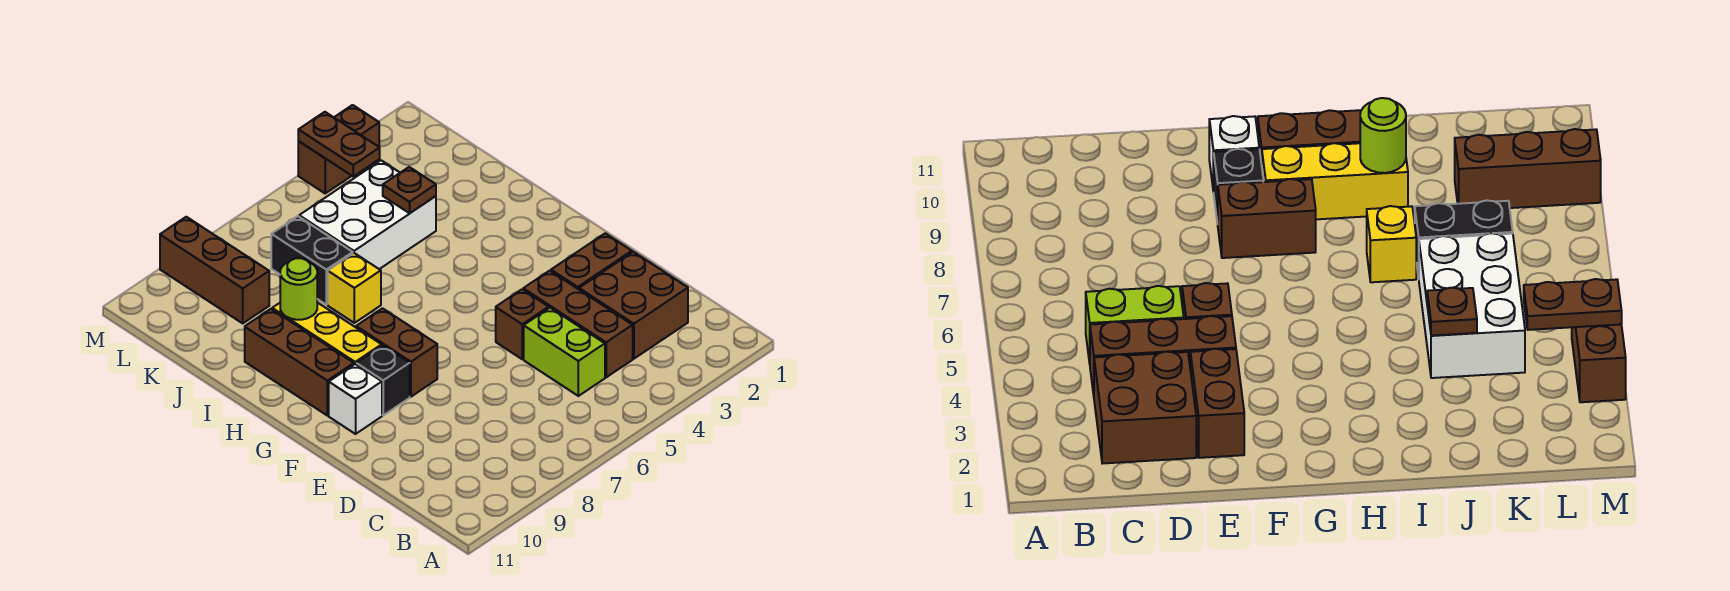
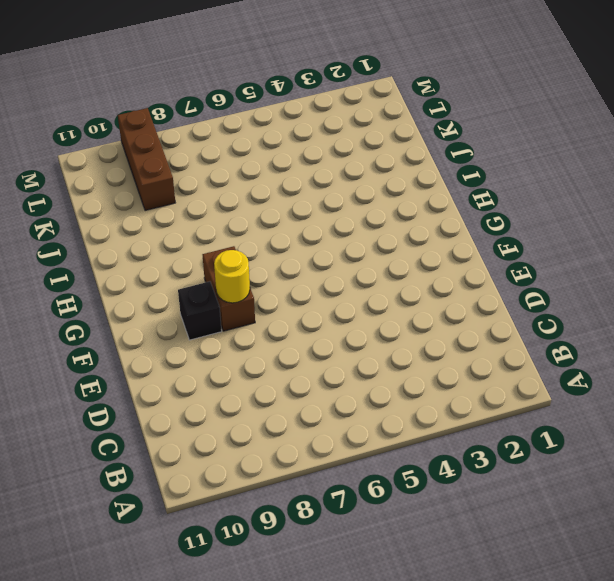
yellow round brick F8 level 2 -> none
none -> brown brick C2:D3 level 1
none -> brown brick C4:E4 level 1
none -> lime brick C5:D5 level 1

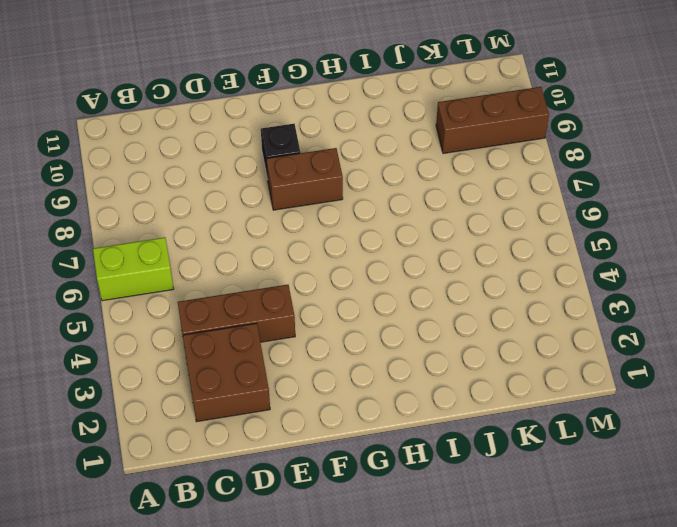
lime brick A6:B6 level 1 -> lime brick C5:D5 level 1
none -> brown brick E2:E3 level 1
none -> brown brick E5 level 1
none -> white brick F10 level 1

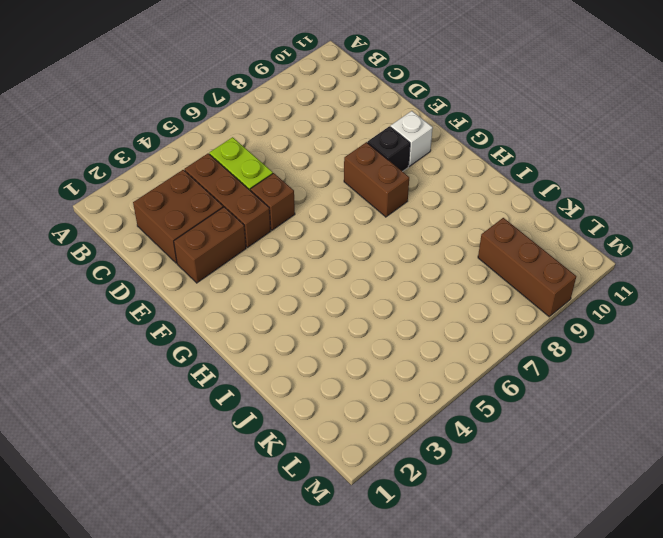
none -> yellow brick G9:I9 level 1
none -> brown brick G10:I10 level 1
none -> yellow brick I7 level 1

